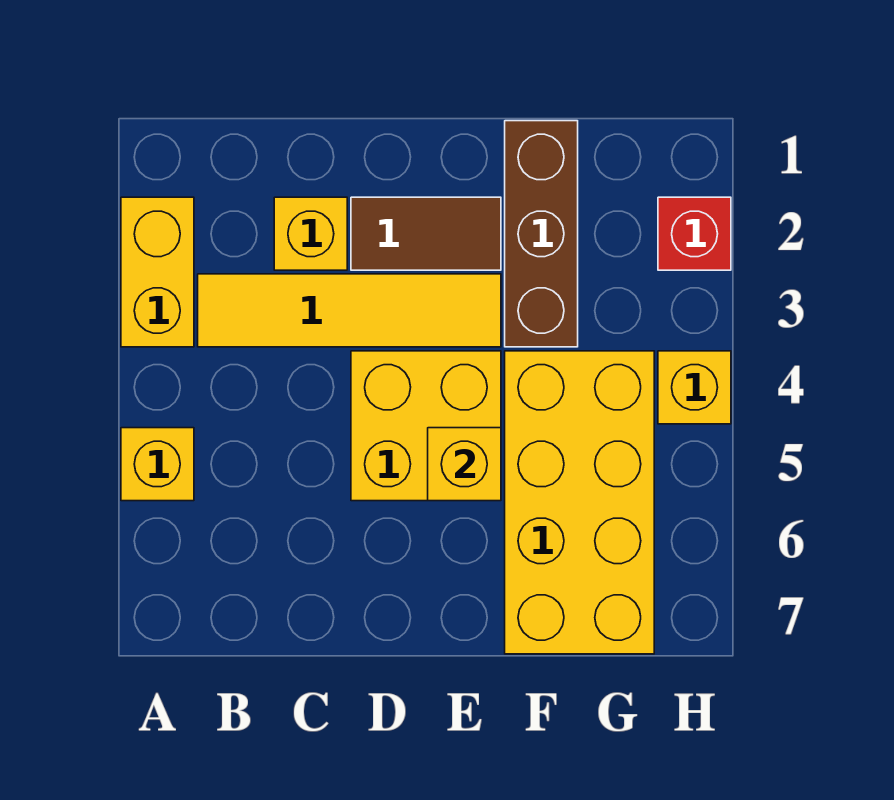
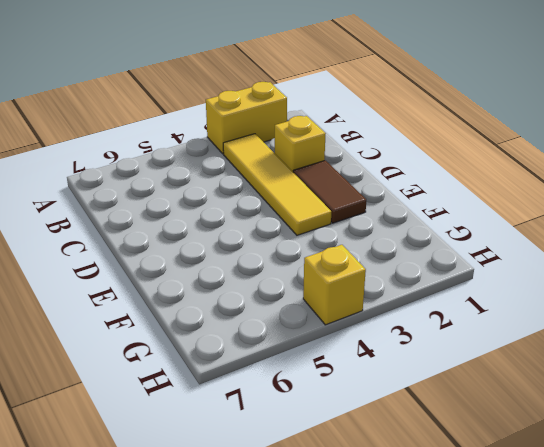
none -> yellow brick A5 level 1
none -> yellow brick D4:E5 level 1

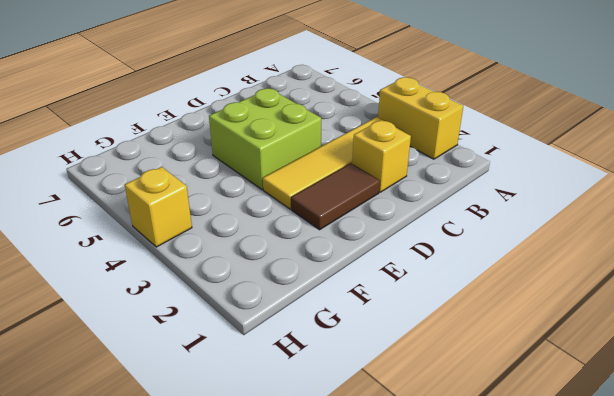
lime brick D4:E5 level 1 -> yellow brick D4:E5 level 1
none -> yellow brick A5 level 1
none -> brown brick F1:F3 level 1

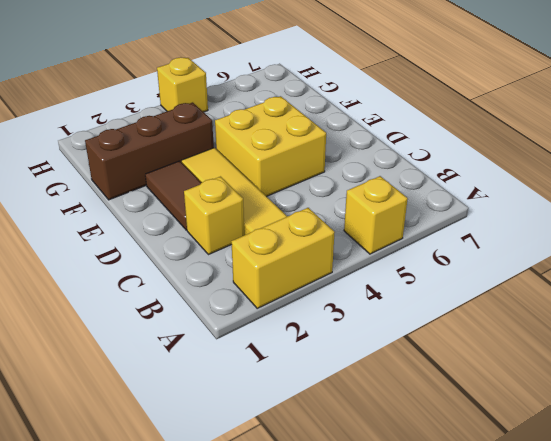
none -> yellow brick F4:G7 level 1
none -> red brick H2 level 1

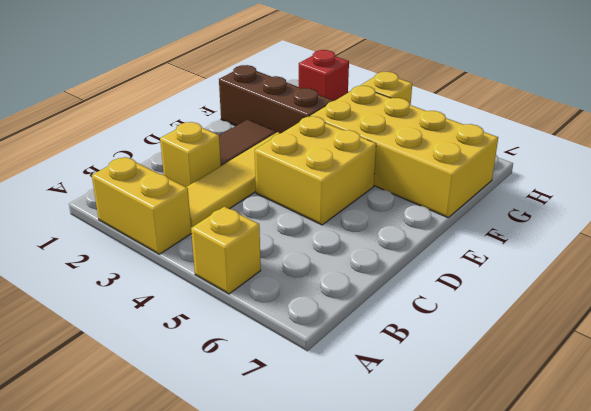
none -> yellow brick E5 level 2

